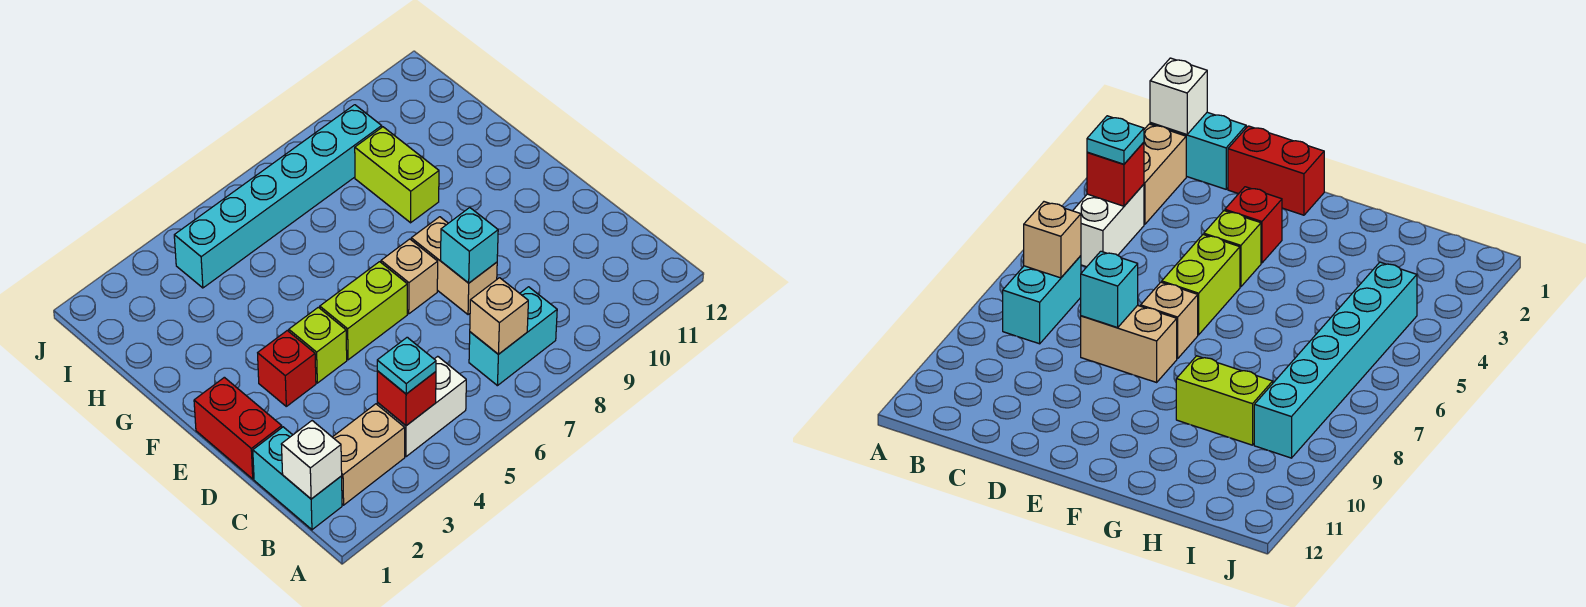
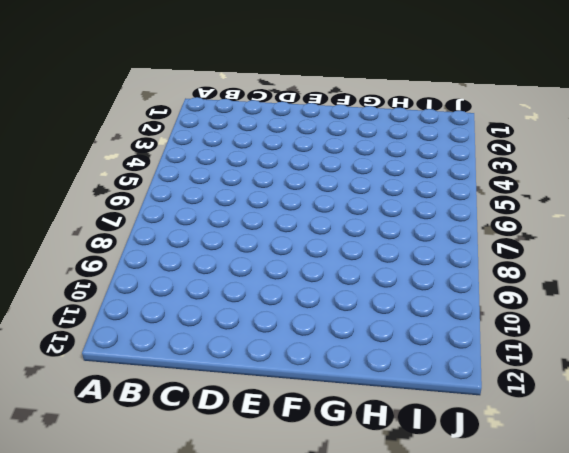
none -> cyan brick B1:C1 level 1
none -> tan brick B2:B3 level 1
none -> white brick B4:B5 level 1

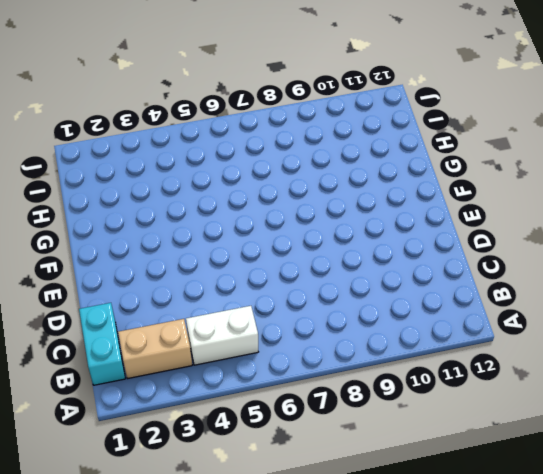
none -> cyan brick B7:B8 level 1
none -> red brick D1:E1 level 1
none -> tan brick D8:E8 level 1

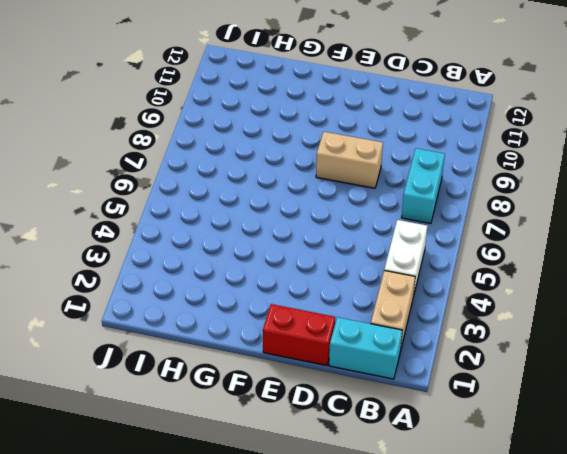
none -> red brick E3 level 1
none -> lime brick E4 level 1
none -> lime brick E5:E6 level 1

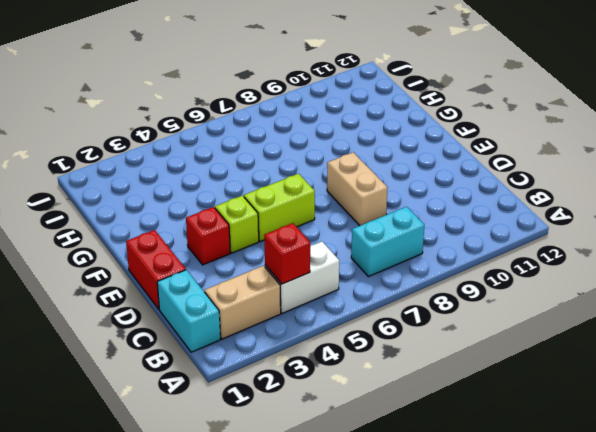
none -> tan brick E7 level 1
none -> lime brick G9:H9 level 1
none -> cyan brick I4:I9 level 1

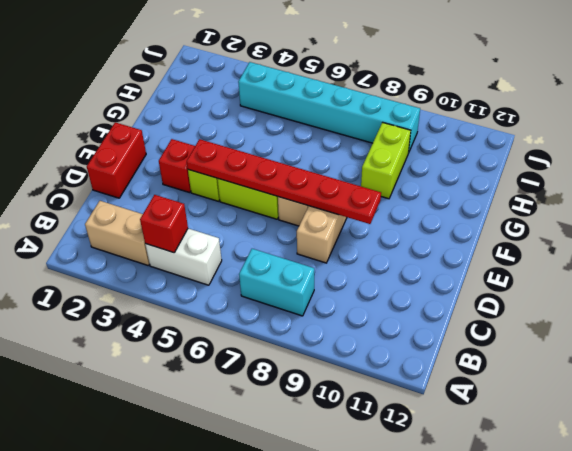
red plate E4:E9 level 2 -> none
none -> cyan brick B1:C1 level 1
none -> white brick B1 level 2
none -> tan brick B7 level 2

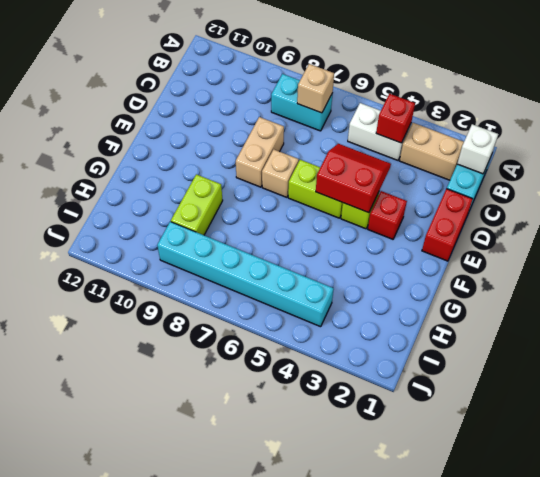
red slope D4:E5 level 2 top E -> none
none -> cyan brick D8 level 2
none -> cyan plate B4 level 3

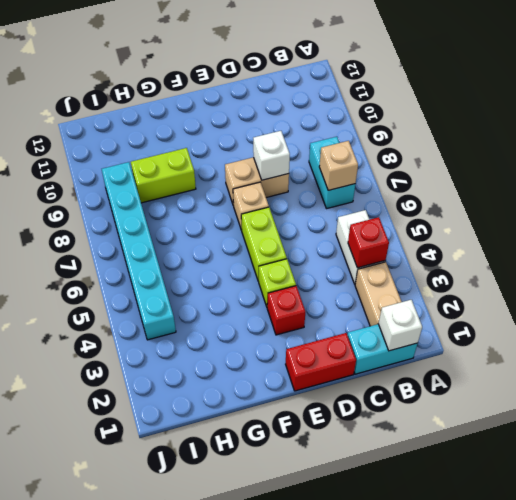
white brick D8 level 2 -> cyan brick D8 level 2
none -> cyan plate B4 level 3

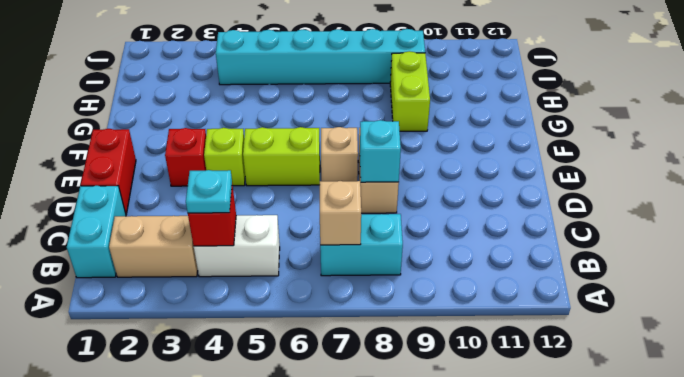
none -> white brick B1 level 2

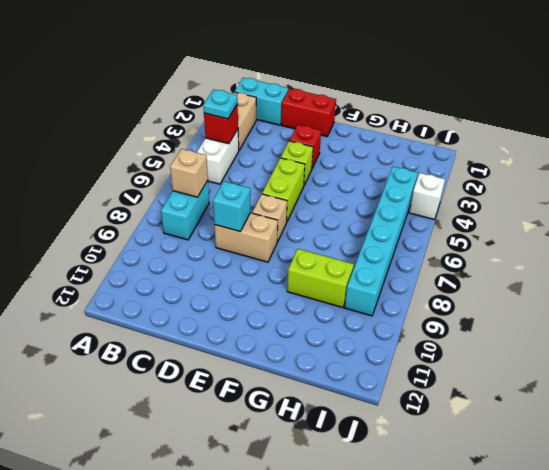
white brick J4 level 1 -> white brick B1 level 2

